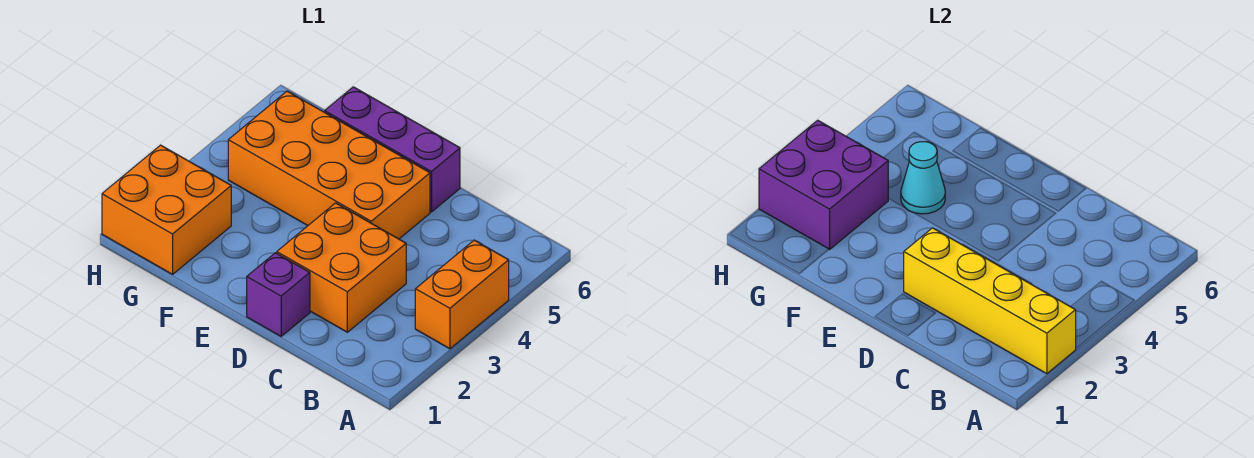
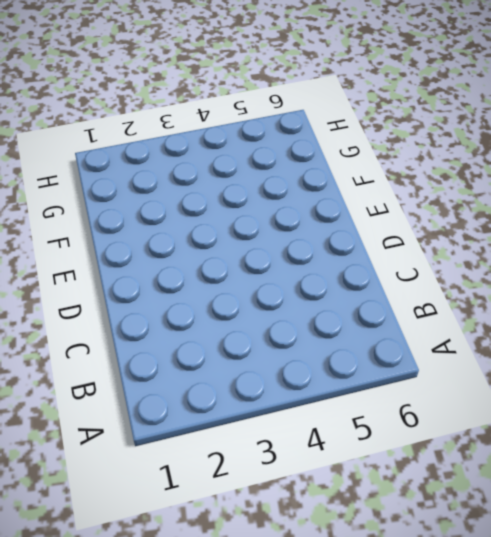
none -> orange brick A3:A4 level 1
none -> orange brick C2:D3 level 1

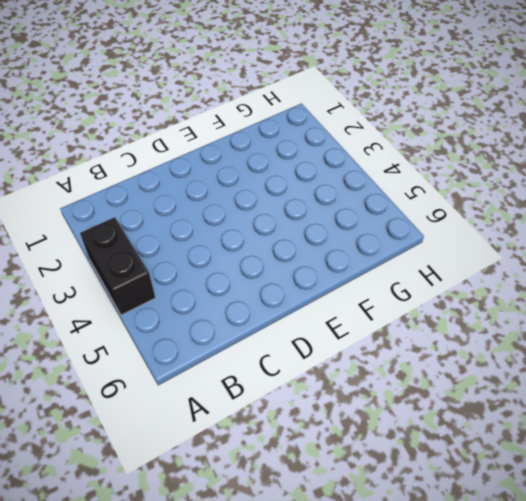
black brick A3:A4 level 1 -> orange brick A3:A4 level 1
none -> orange brick C2:D3 level 1
none -> purple brick D1 level 1

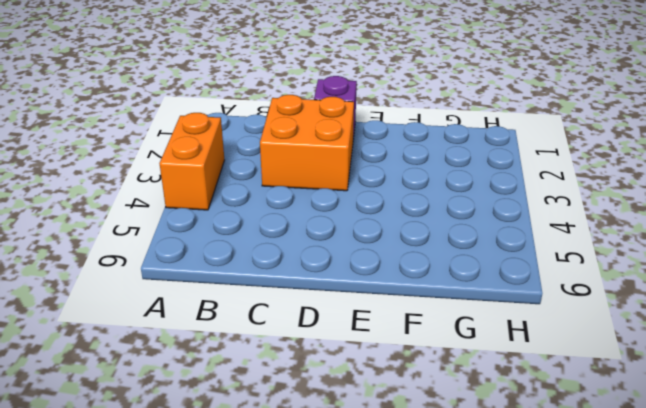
none -> orange brick D4:G5 level 1
none -> purple brick D6:F6 level 1

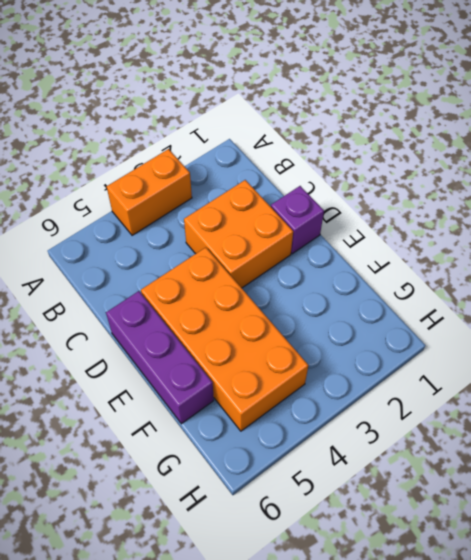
none -> orange brick G1:H2 level 1
none -> yellow brick A2:D2 level 2

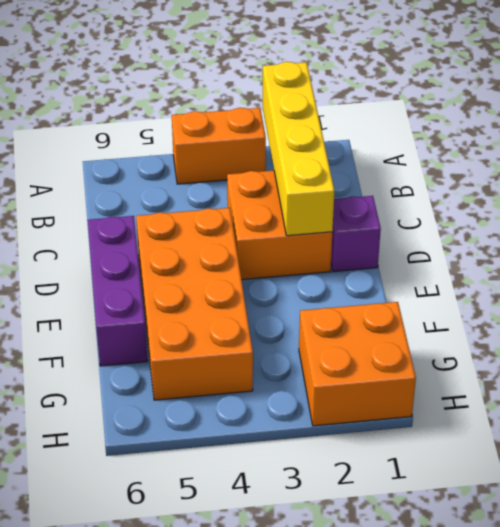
none -> cyan cone F4 level 2
none -> purple brick G2:H3 level 2

